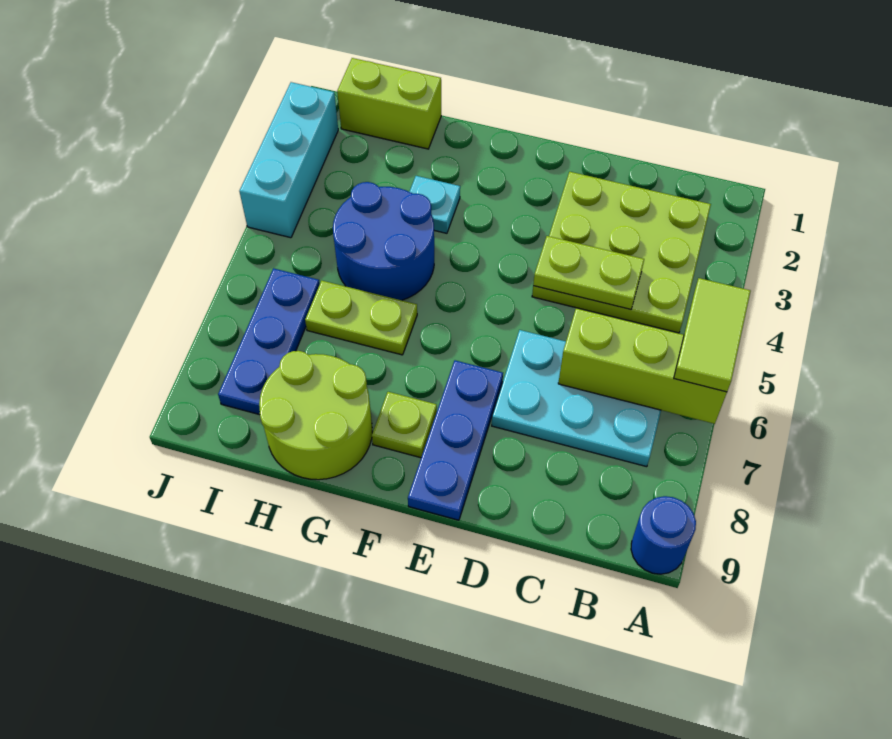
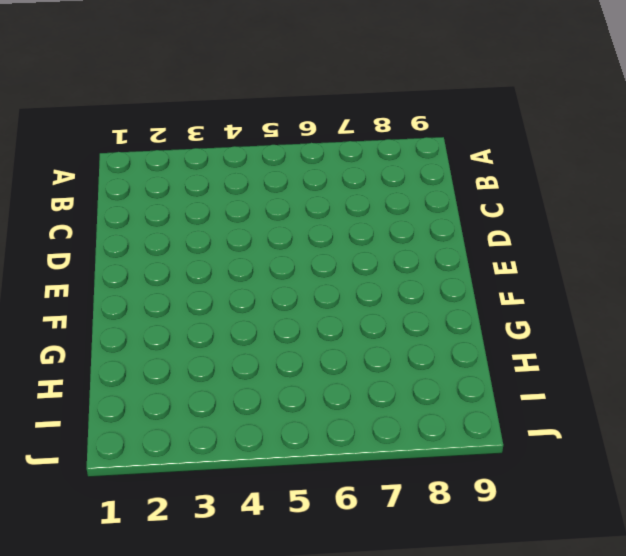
none -> blue round brick A9 level 1
none -> lime plate B2:D4 level 1
none -> cyan plate B6:D7 level 1

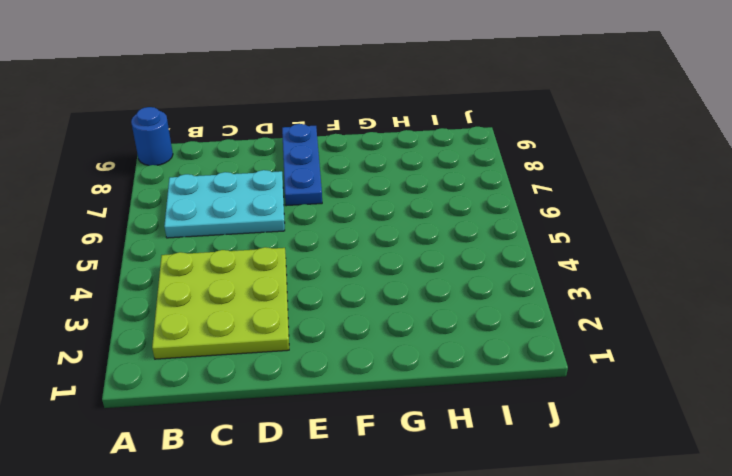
none -> lime plate F8 level 1
none -> cyan plate G3 level 1
none -> blue round brick G4:H5 level 1

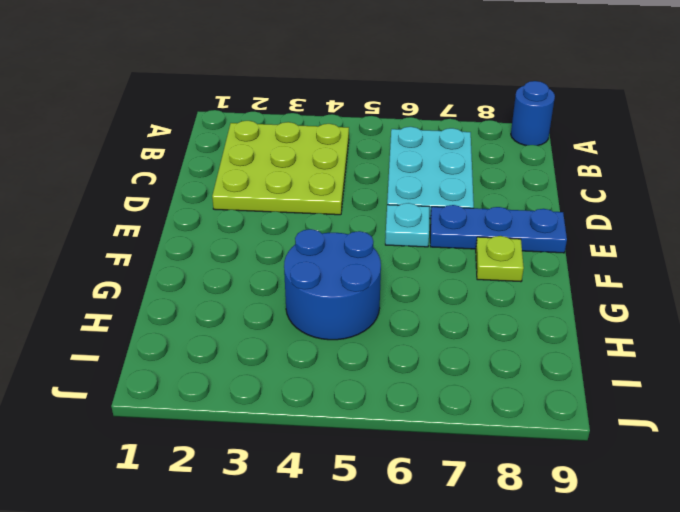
cyan plate E6 level 1 -> cyan plate G3 level 1
none -> lime plate G6:H6 level 1
none -> lime round brick G8:H9 level 1
none -> lime brick H1:I1 level 1

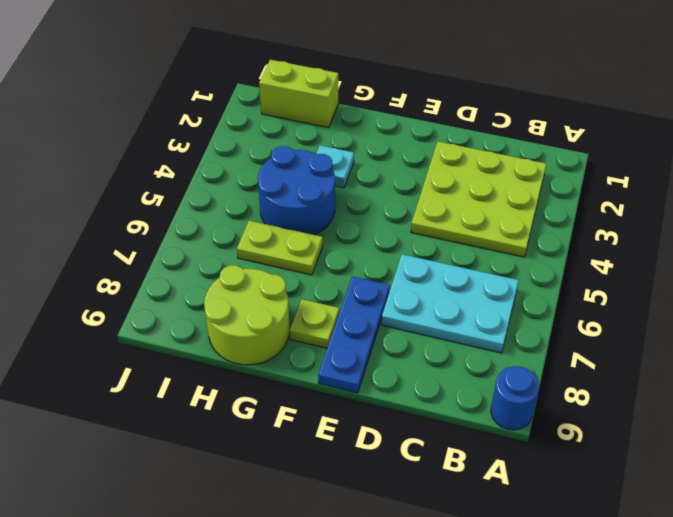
none -> blue plate I6:I8 level 1
none -> cyan brick J2:J4 level 1
none -> lime brick A6:C6 level 2

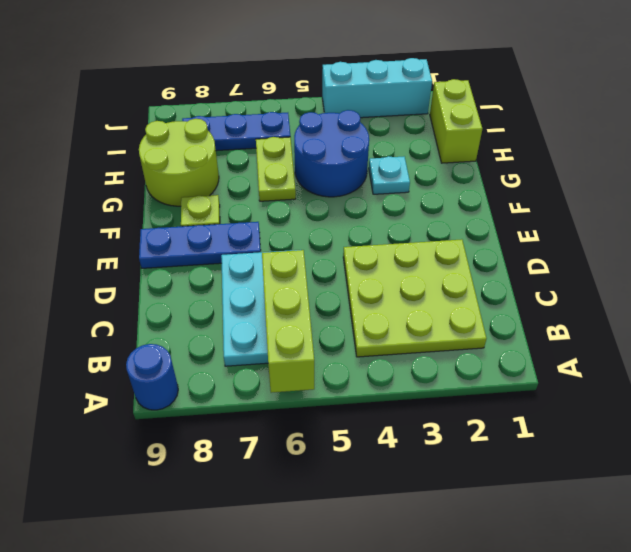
none -> lime plate C4:D4 level 2
none -> lime tile A5:A6 level 3

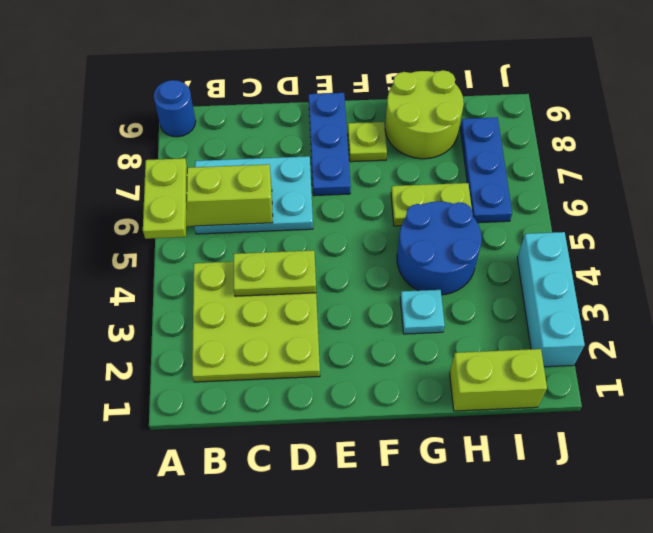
lime plate A5:A6 level 3 -> lime tile A5:A6 level 3

